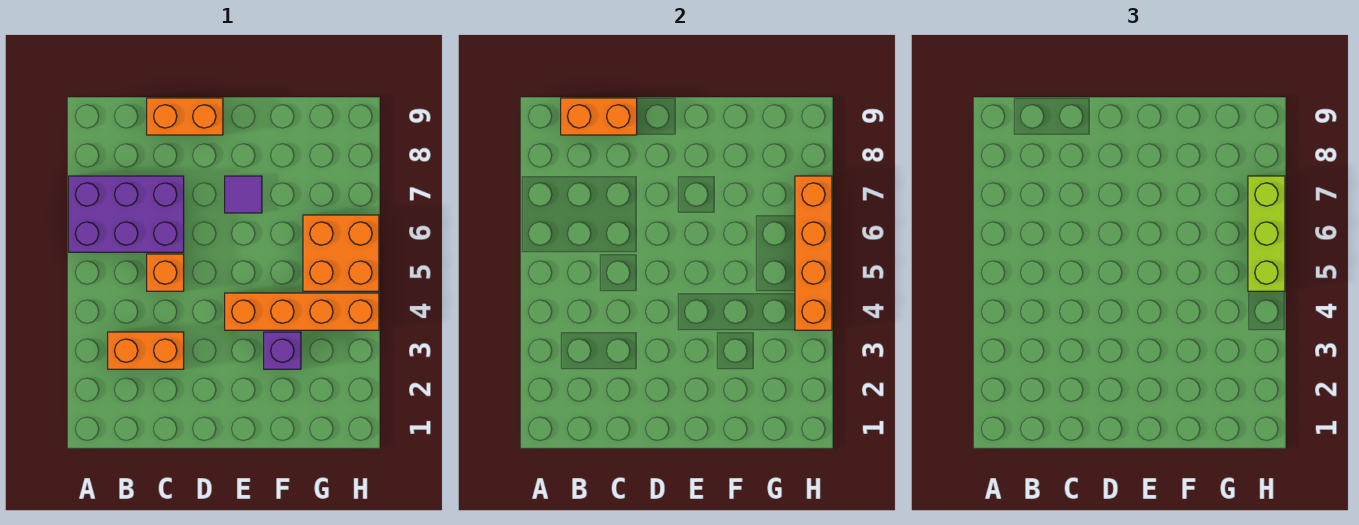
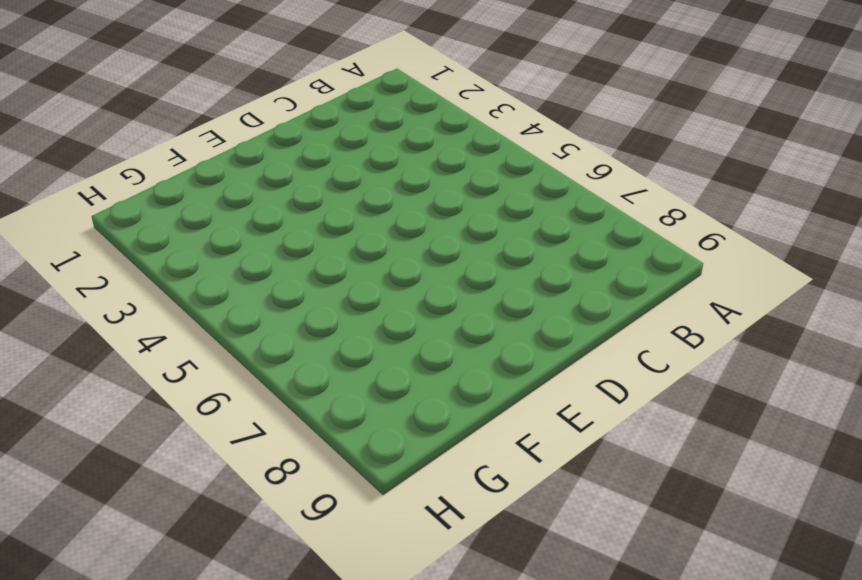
none -> purple brick A6:C7 level 1
none -> orange brick B3:C3 level 1

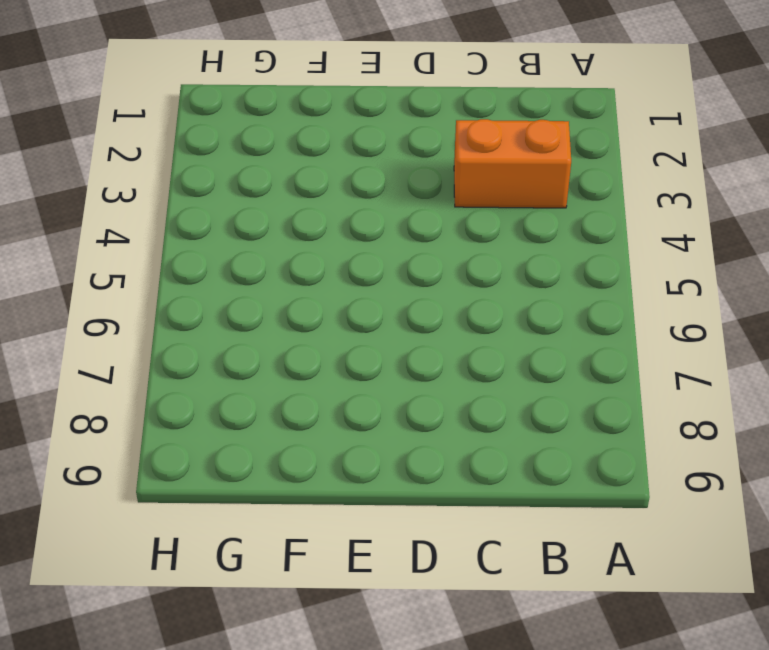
none -> purple brick A6:C7 level 1
none -> orange brick C5 level 1

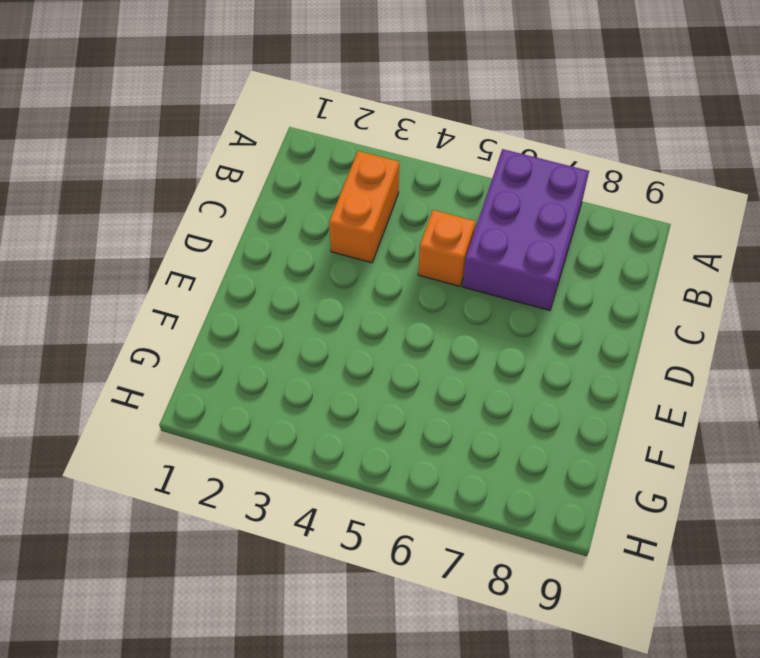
none -> orange brick C9:D9 level 1
none -> orange brick E4:H4 level 1

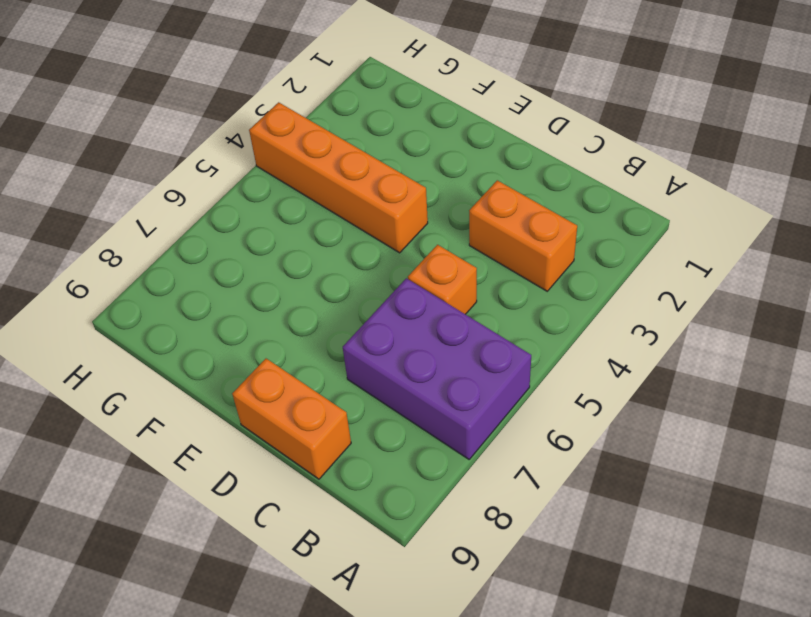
none -> purple tile E7 level 1
none -> purple brick F3 level 1

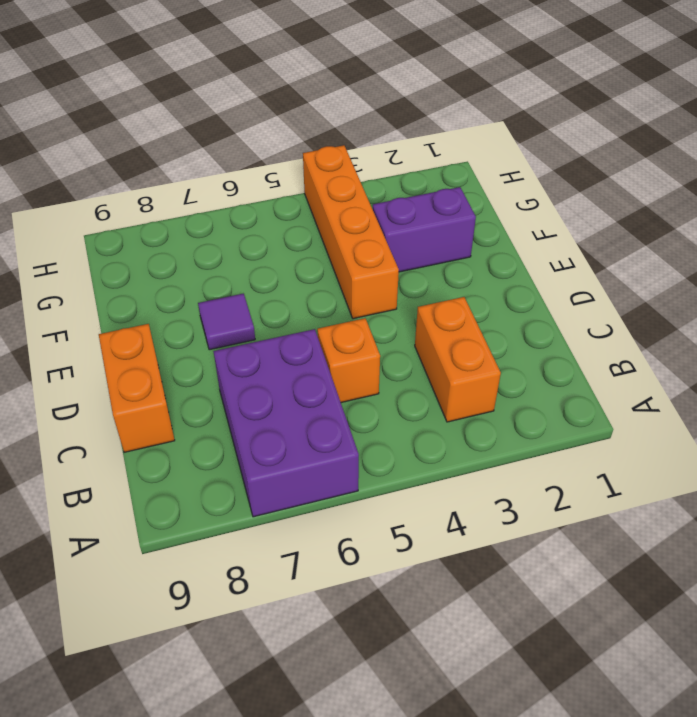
purple brick F2:F3 level 1 -> purple brick F3 level 1
none -> orange brick G5:H6 level 1
none -> orange brick B9:C9 level 2

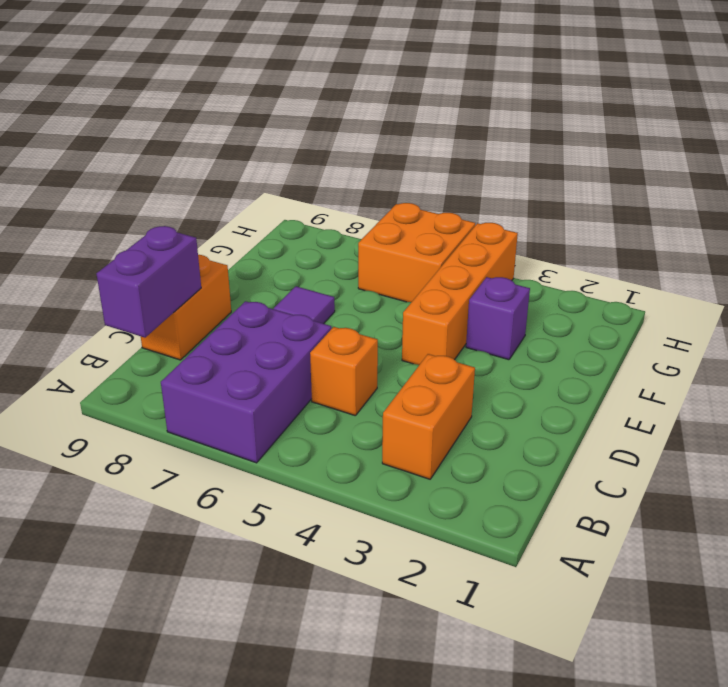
purple brick B9:C9 level 2 -> orange brick B9:C9 level 2
none -> orange brick H4:H7 level 2
none -> lime brick H5:H7 level 3

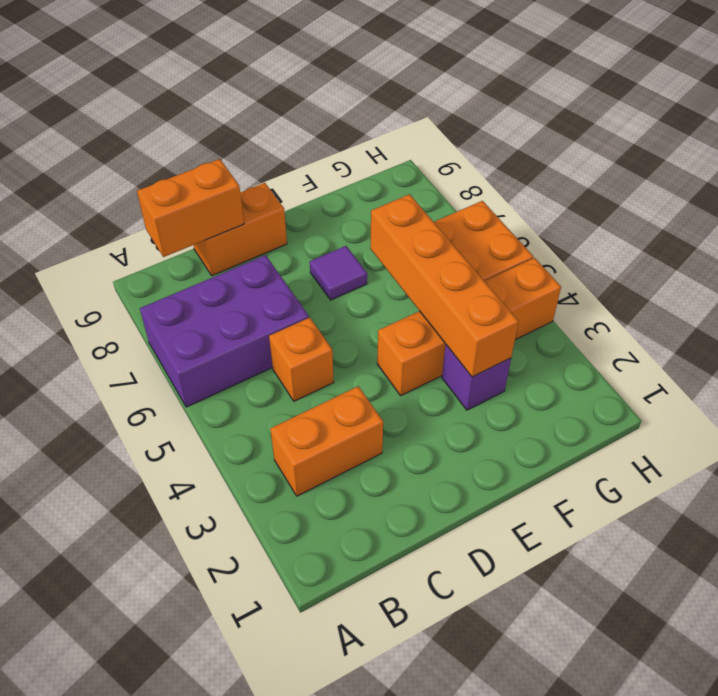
orange brick F3:F6 level 2 -> orange brick H4:H7 level 2
none -> lime brick H5:H7 level 3

